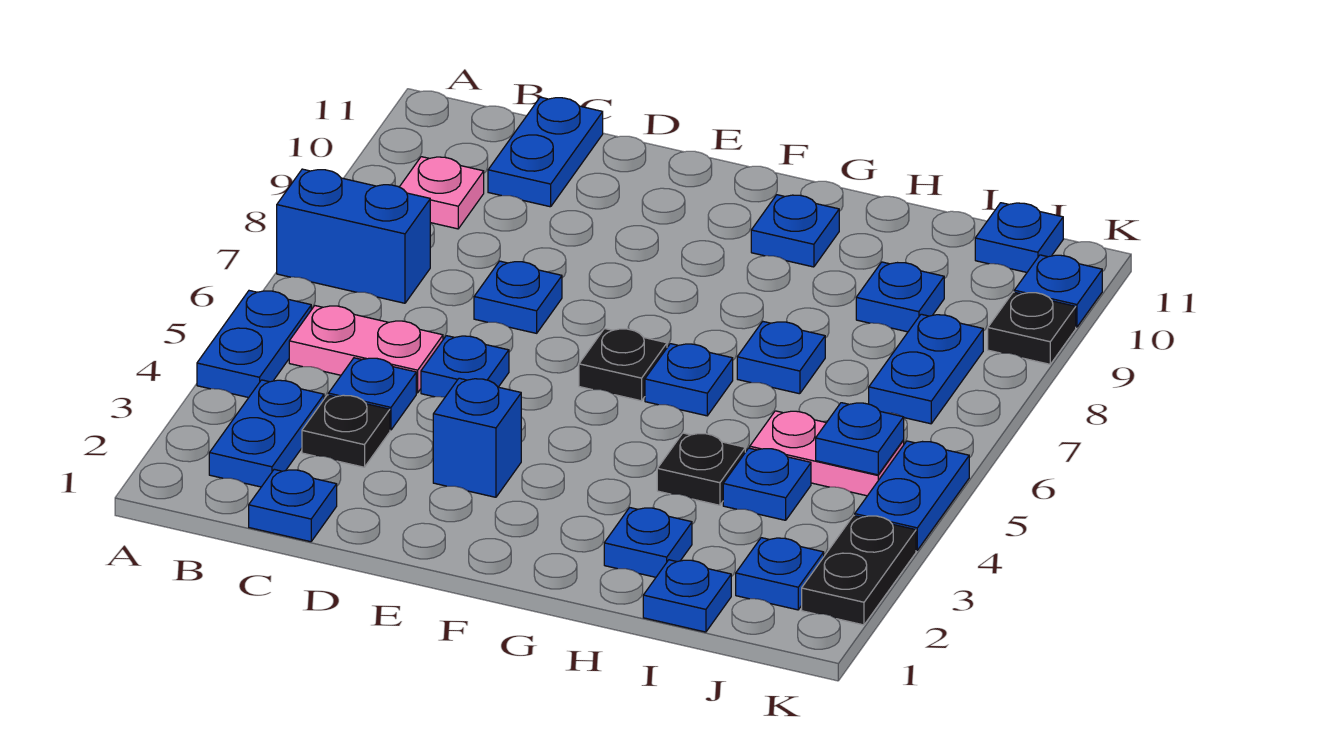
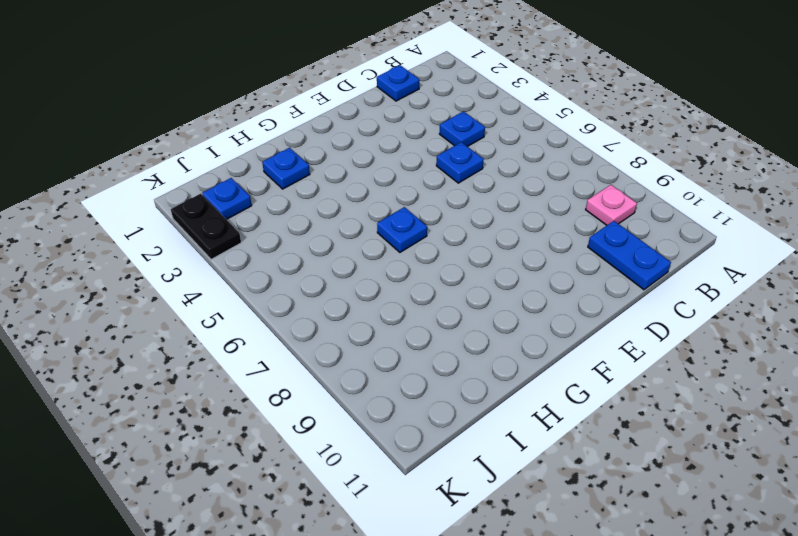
none -> blue plate A4:A5 level 1
none -> blue brick A7:B7 level 1
none -> blue plate B2:B3 level 1
none -> pink plate B5:C5 level 1

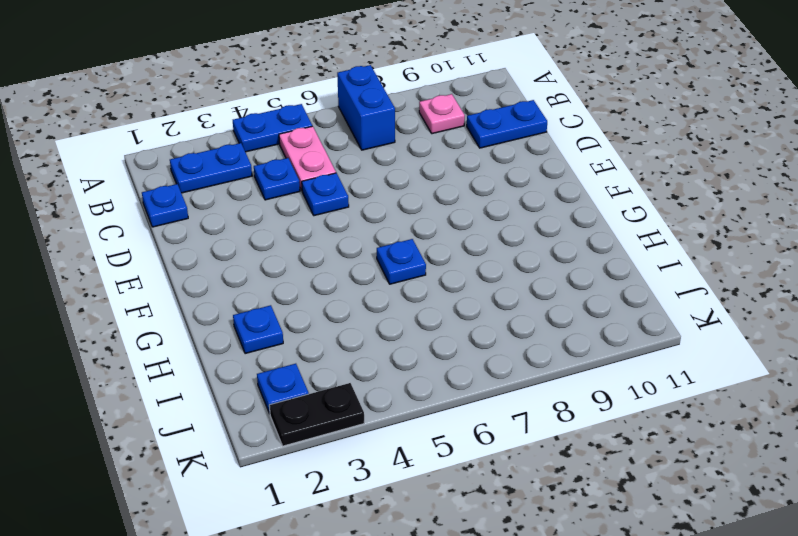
none -> black plate C3 level 1
none -> blue plate D7 level 1
none -> blue brick E3 level 1
none -> black plate F6 level 1

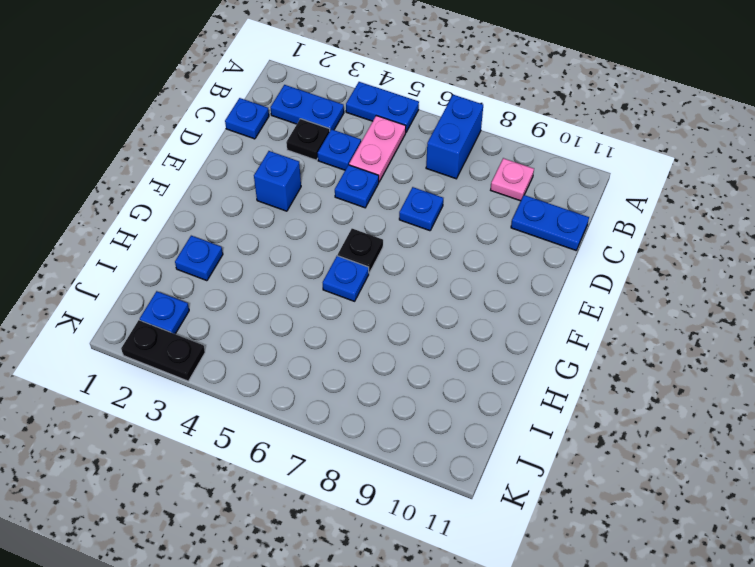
none -> blue plate G10 level 1
none -> black plate H4 level 1
none -> blue plate H7 level 1
none -> blue plate I1 level 1

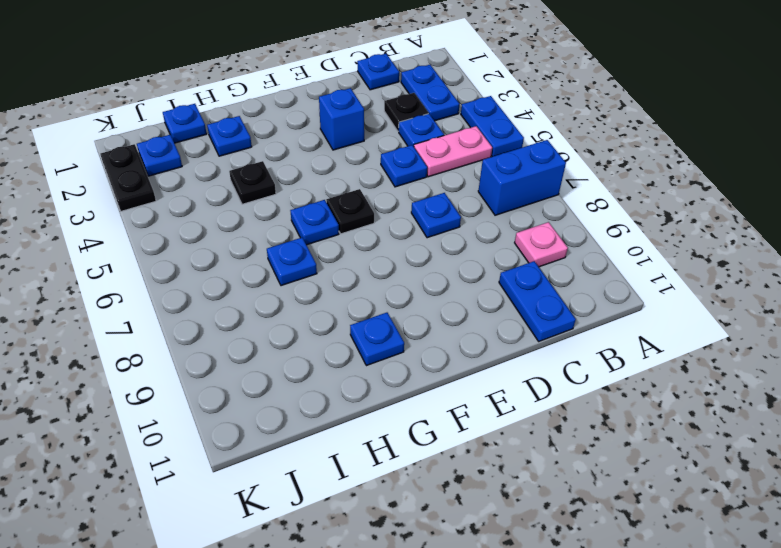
none -> blue plate I4 level 1
none -> pink plate I5:J5 level 1
none -> blue plate I9 level 1
none -> blue plate J7:J8 level 1

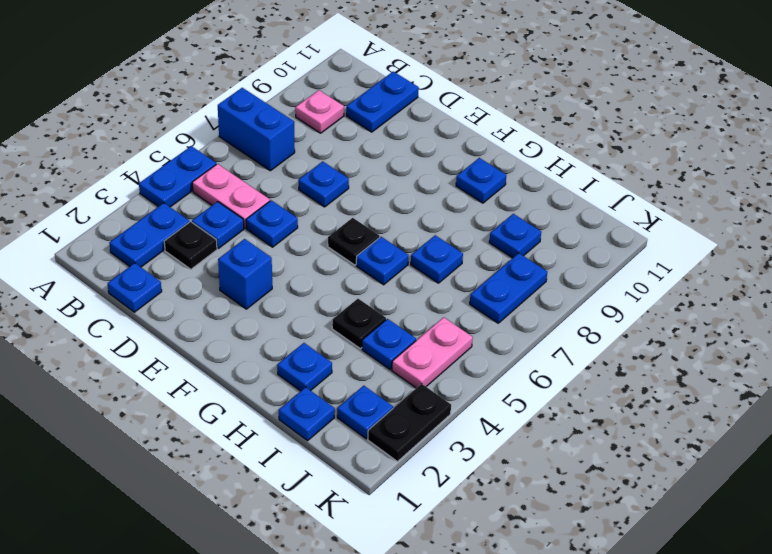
pink plate J4:J5 level 1 -> pink plate I5:J5 level 1
none -> blue plate J11 level 1
none -> blue plate K4:K5 level 1
none -> black plate K9 level 1
none -> blue plate K10 level 1

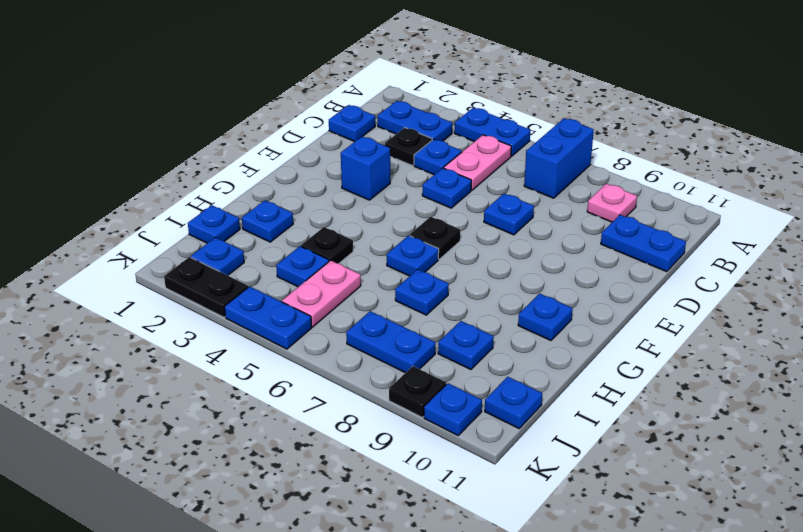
none -> blue plate J5 level 2

